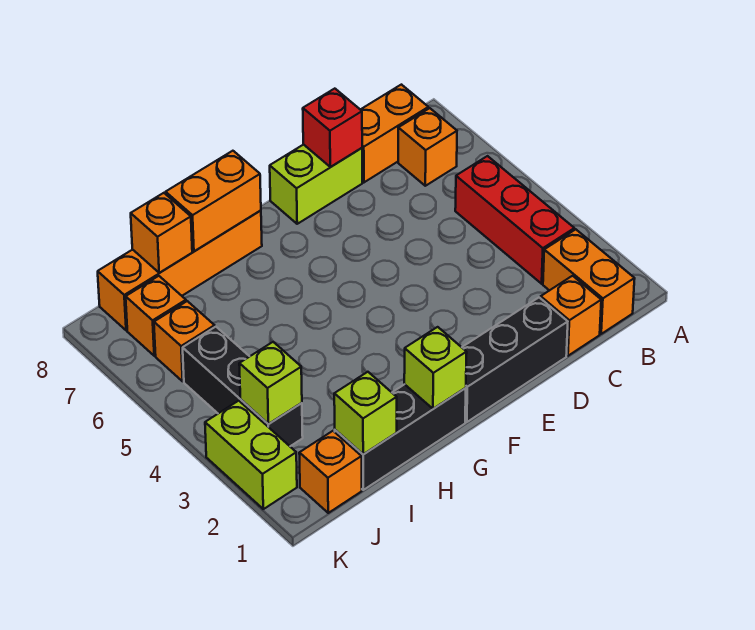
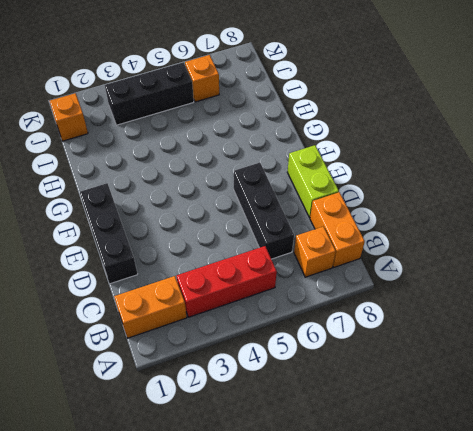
black brick C6:E6 level 1 -> black brick G1:I1 level 1
none -> orange brick C1 level 1
none -> orange brick G8:J8 level 1
none -> orange brick J7 level 1

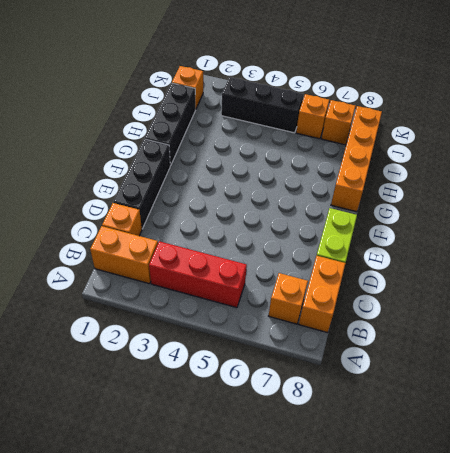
none -> lime brick K2:K3 level 1
none -> red brick D8 level 2
none -> lime brick G1 level 2

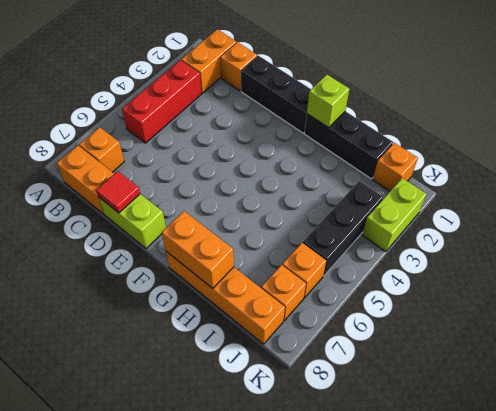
red tile D8 level 2 -> red brick D8 level 2
none -> lime brick I1 level 2
none -> orange brick I8 level 2
none -> lime brick J3 level 2

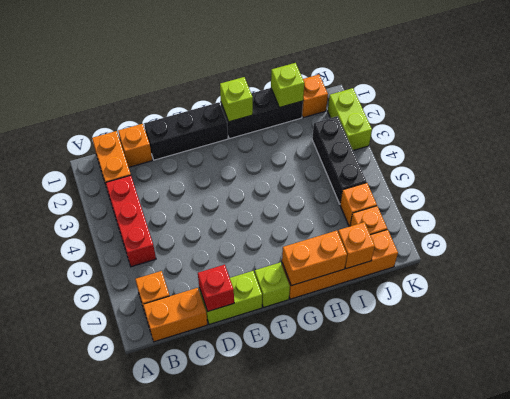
lime brick F8 level 1 -> lime brick J3 level 2

